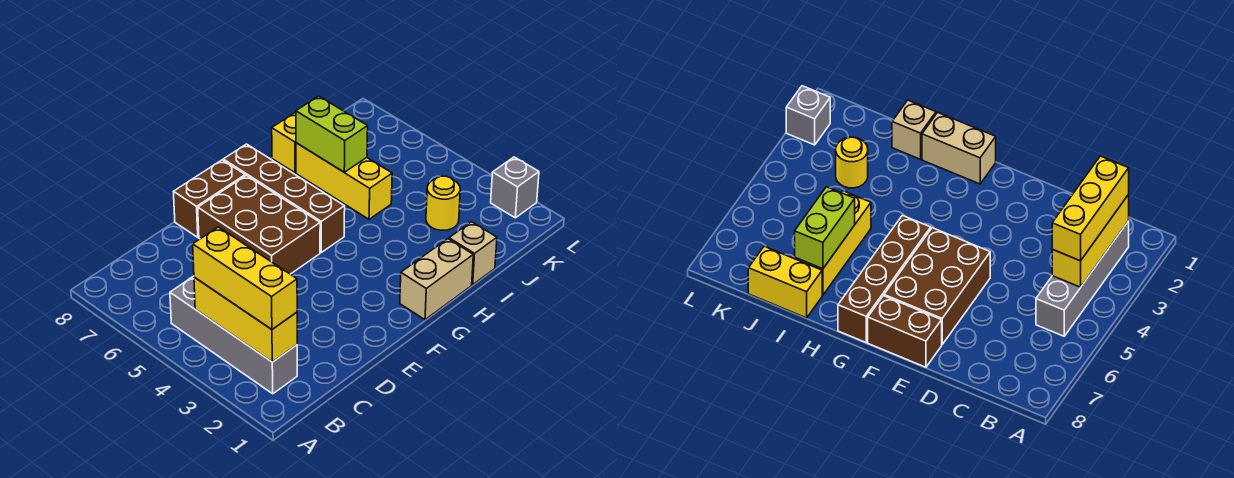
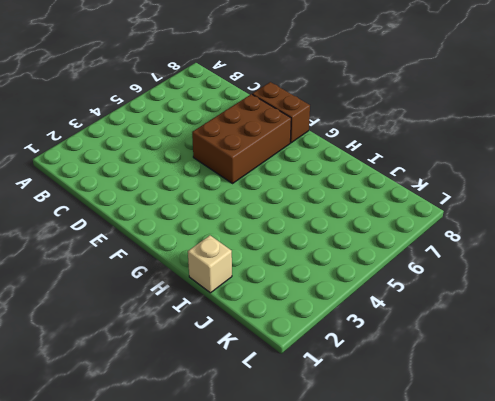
none -> grey brick B2:B5 level 1
none -> tan brick G1:H1 level 1
none -> brown brick G5:G8 level 1

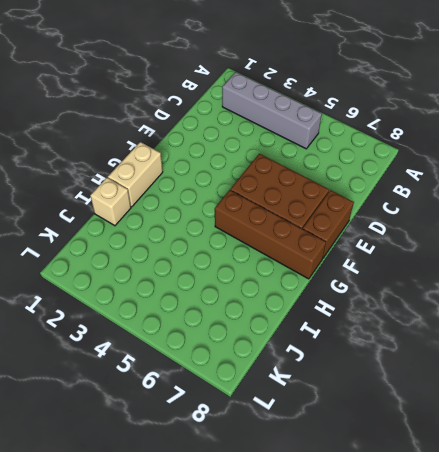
none -> yellow brick I5:I7 level 1
none -> yellow brick I8:J8 level 1
none -> yellow round brick J3 level 1

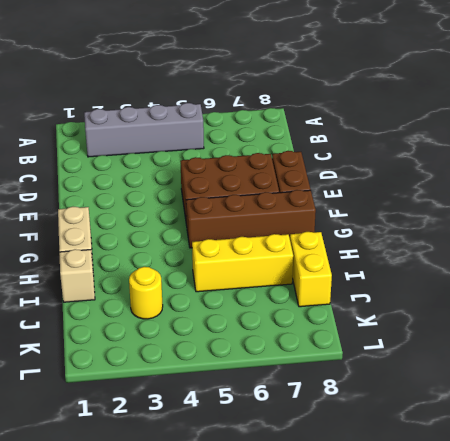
none -> grey brick L2 level 1
none -> yellow brick B2:B4 level 2
none -> lime brick I6:I7 level 2

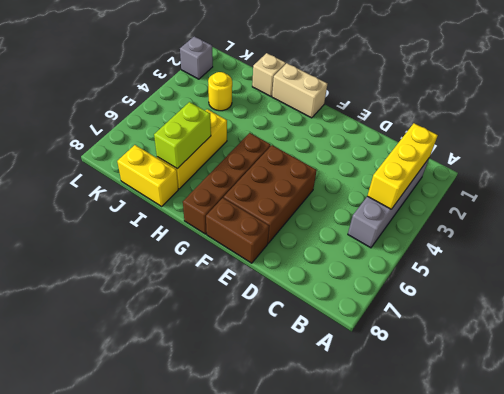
none -> yellow brick B2:B4 level 3

